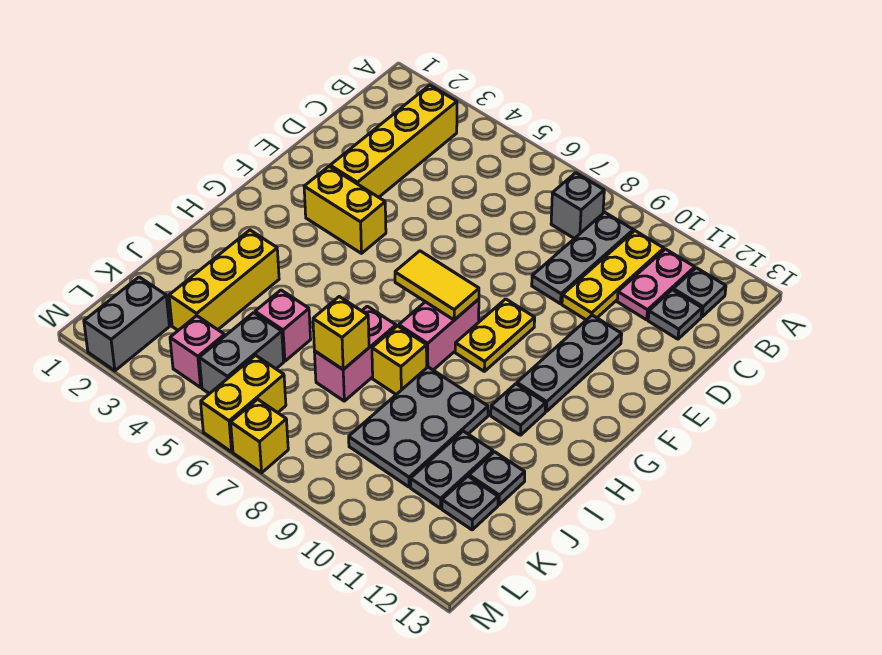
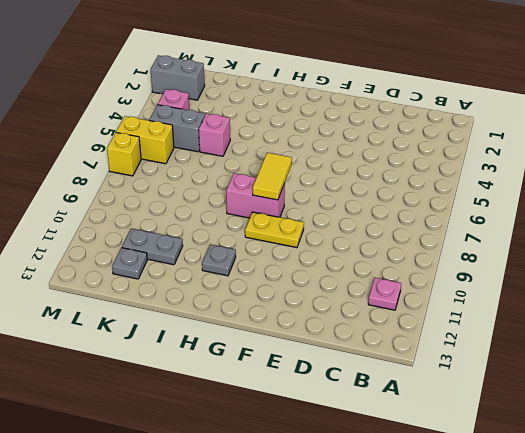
pink plate B11 level 1 -> pink plate B11:C11 level 1
none -> yellow brick B3:E3 level 1
none -> grey brick B8 level 1
none -> grey plate B9:D9 level 1

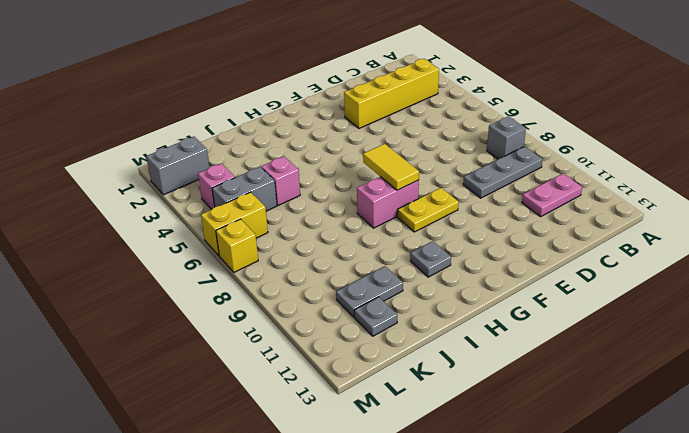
none -> yellow plate B10:D10 level 1
none -> grey plate B12 level 1
none -> grey plate C12 level 1

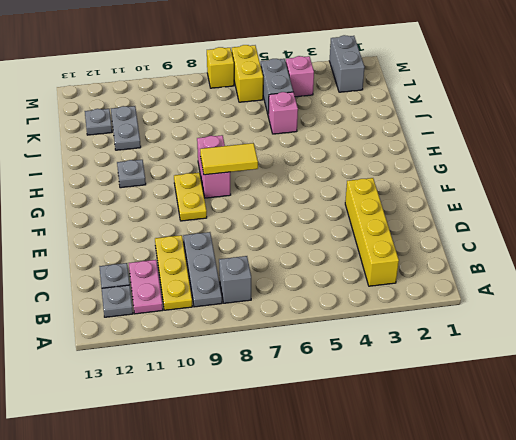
none -> grey plate E11:G11 level 1
none -> yellow brick F3:F4 level 1
none -> yellow brick I3:K3 level 1

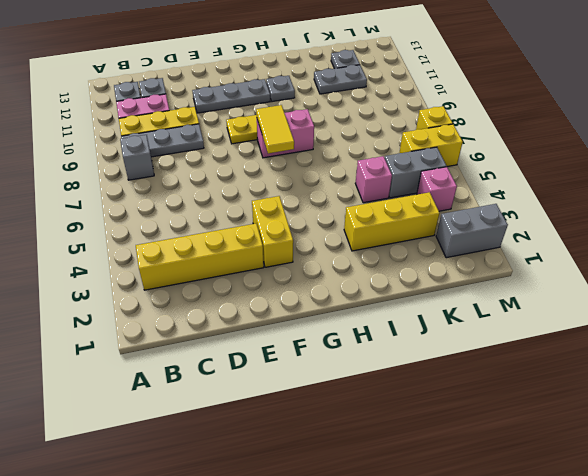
none -> pink brick I7:J7 level 1
none -> yellow brick I8 level 1
none -> grey plate I9:K10 level 1

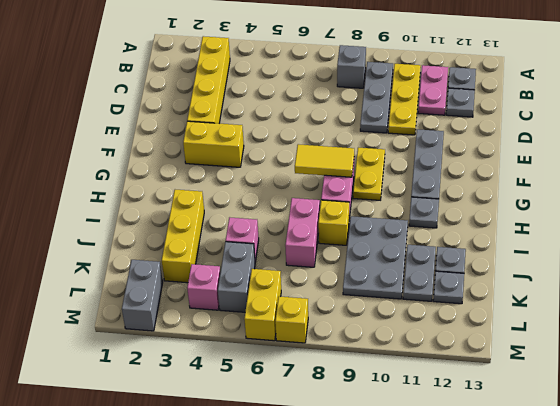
none -> yellow brick J7 level 2

